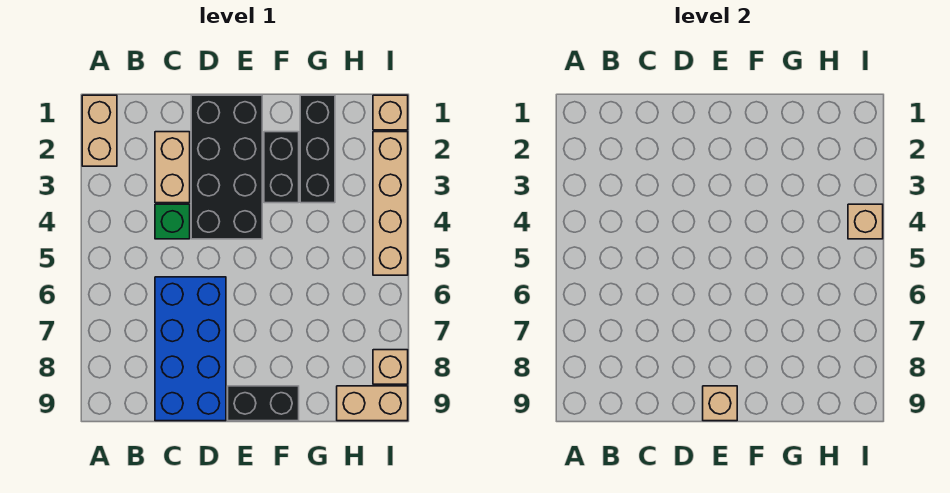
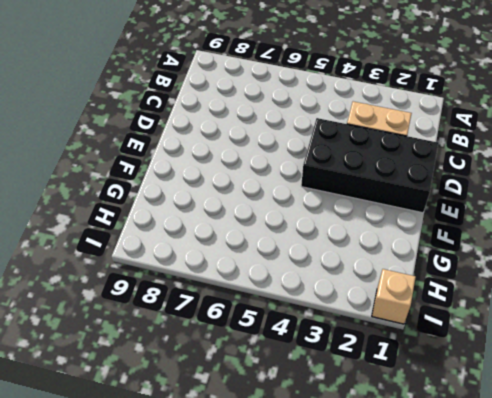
none -> tan brick A1:A2 level 1
none -> green brick C4 level 1
none -> blue brick C6:D9 level 1

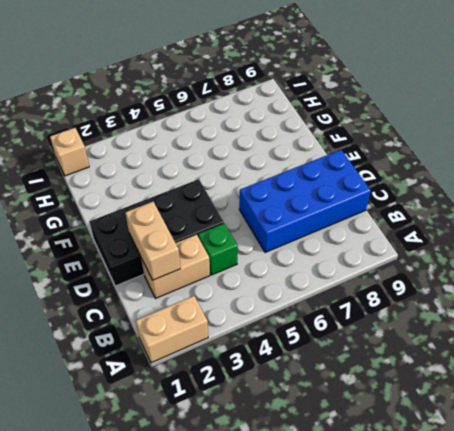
tan brick C2:D2 level 2 -> tan brick H9:I9 level 1
none -> black brick E9:F9 level 1
none -> black brick F2:F3 level 1
none -> black brick G1:G3 level 1

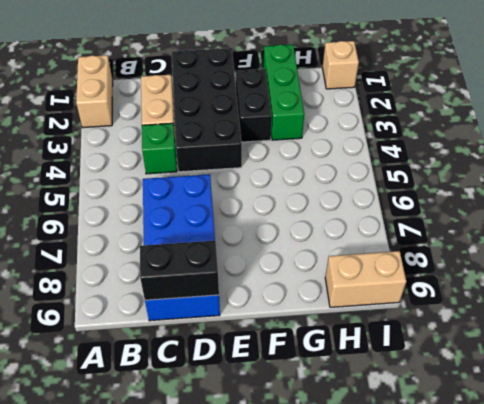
black brick C9:D9 level 2 -> black brick E9:F9 level 1
green brick G1:G3 level 1 -> black brick G1:G3 level 1
none -> tan brick I2:I5 level 1
none -> tan brick I8 level 1
none -> tan brick E9 level 2

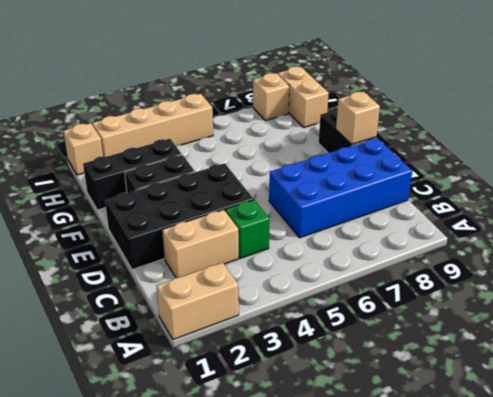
none -> tan brick I4 level 2

